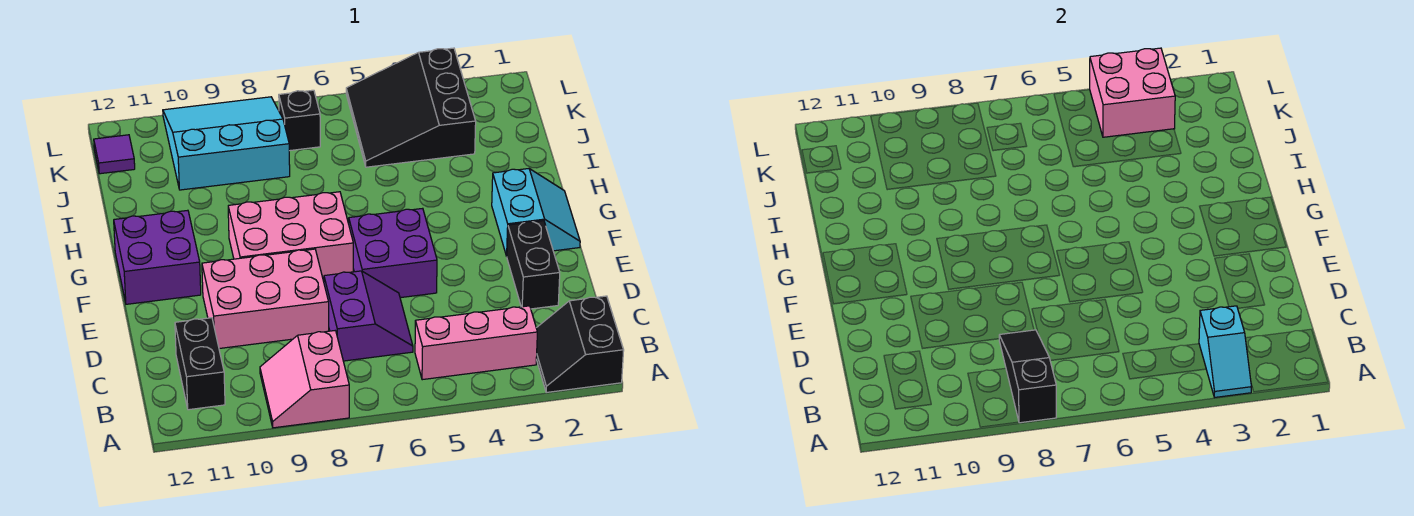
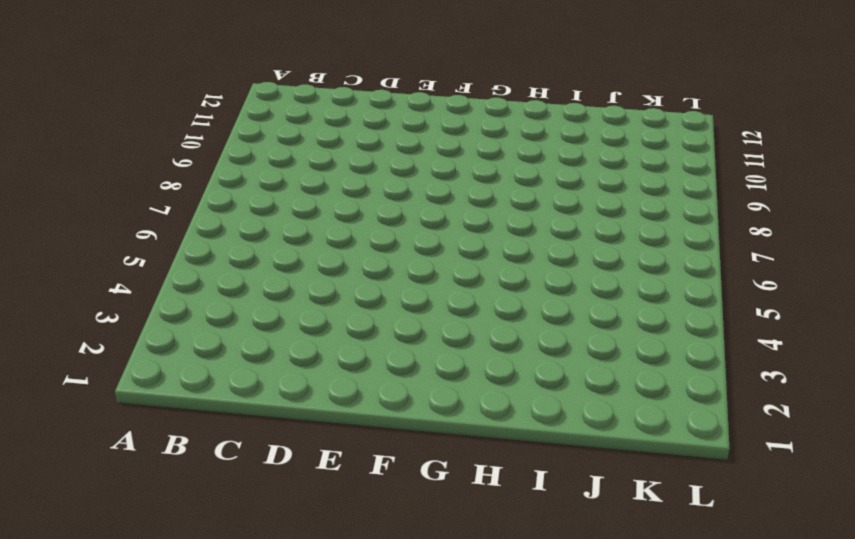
none -> black slope A1:B2 level 1 top 1
none -> pink slope A8:B9 level 1 top 8
none -> pink brick B3:B5 level 1

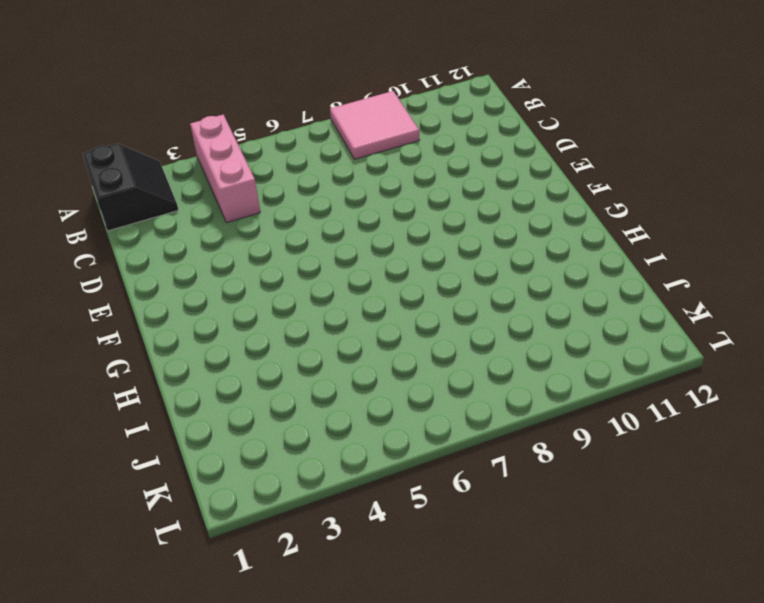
pink brick A4:C4 level 1 -> pink brick B3:B5 level 1
pink tile A8:B9 level 1 -> pink slope A8:B9 level 1 top 8
none -> black brick B11:C11 level 1
none -> purple slope C6:D7 level 1 top 7
none -> black brick D2:E2 level 1

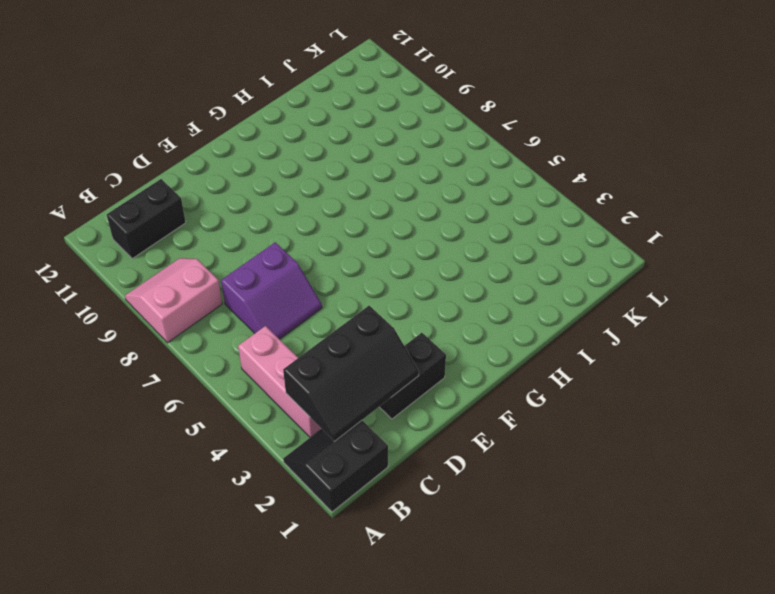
black slope B2:D3 level 2 top 3 -> cyan slope A3:B3 level 2 top B
none -> pink brick D8:E10 level 1
none -> purple brick E5:F6 level 1
none -> cyan slope F1:G2 level 1 top 2

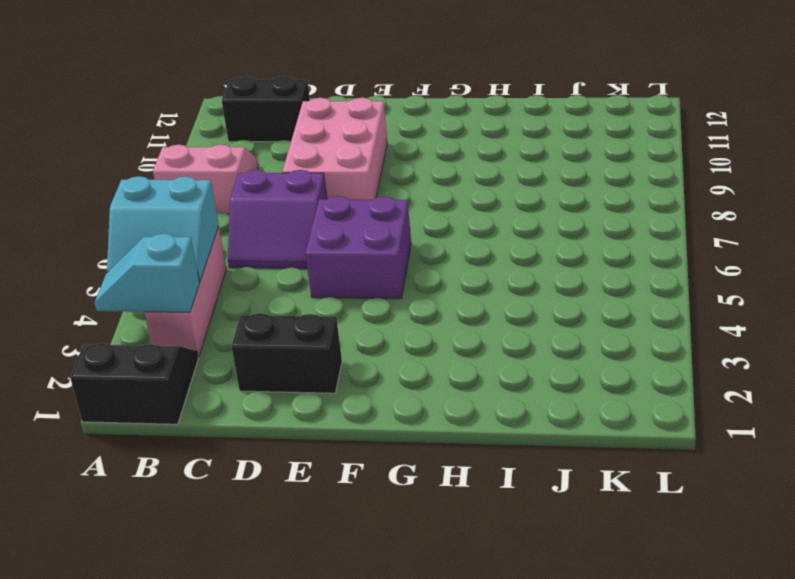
cyan slope A4:B5 level 2 top 5 -> cyan slope F1:G2 level 1 top 2
none -> pink brick F7:G9 level 1
none -> purple brick F11:G12 level 1
none -> black slope J3:L5 level 1 top 3

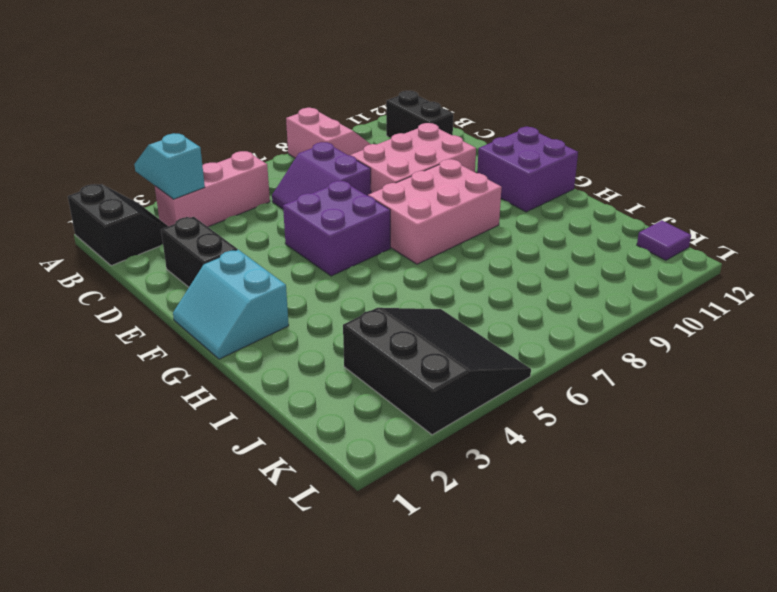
none -> cyan slope J8:L10 level 1 top J
none -> black brick K7 level 1
none -> black slope A8:C8 level 2 top A

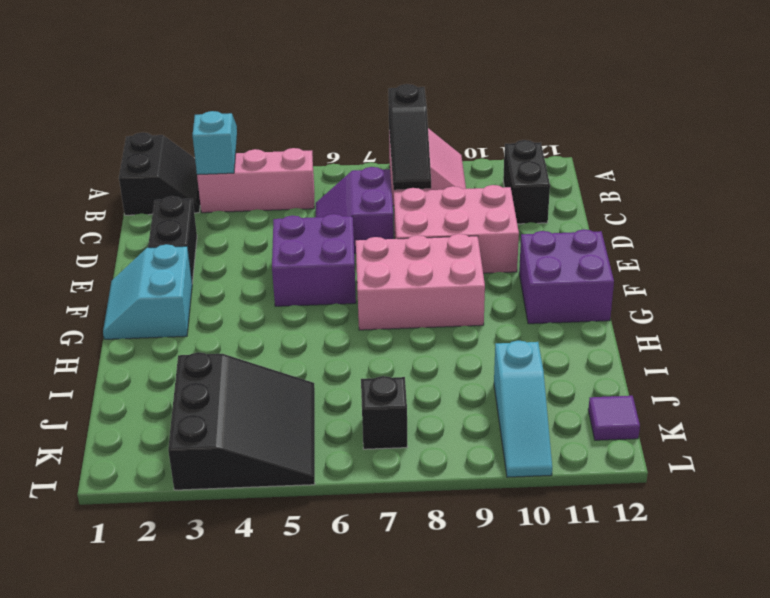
cyan slope J10:L10 level 1 top J -> cyan slope J8:L10 level 1 top J
none -> pink brick K3:L4 level 2

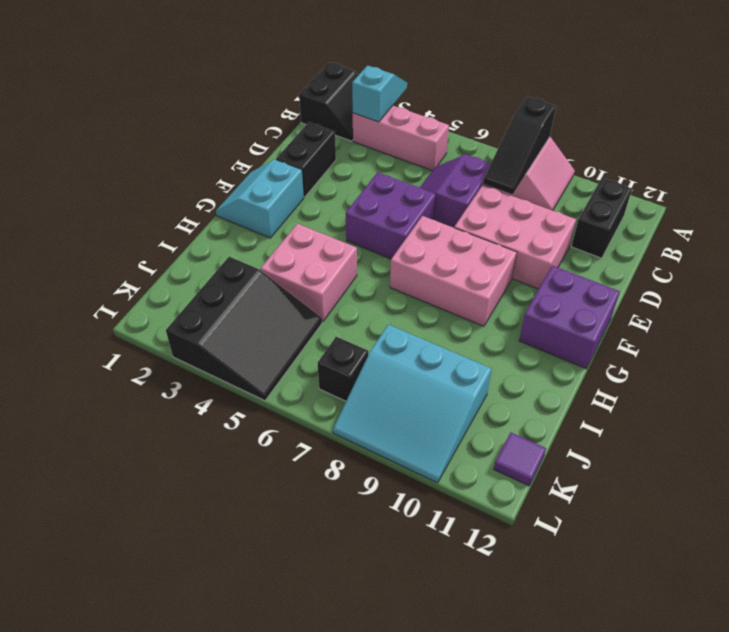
pink brick H4:I5 level 1 -> pink brick K3:L4 level 2

